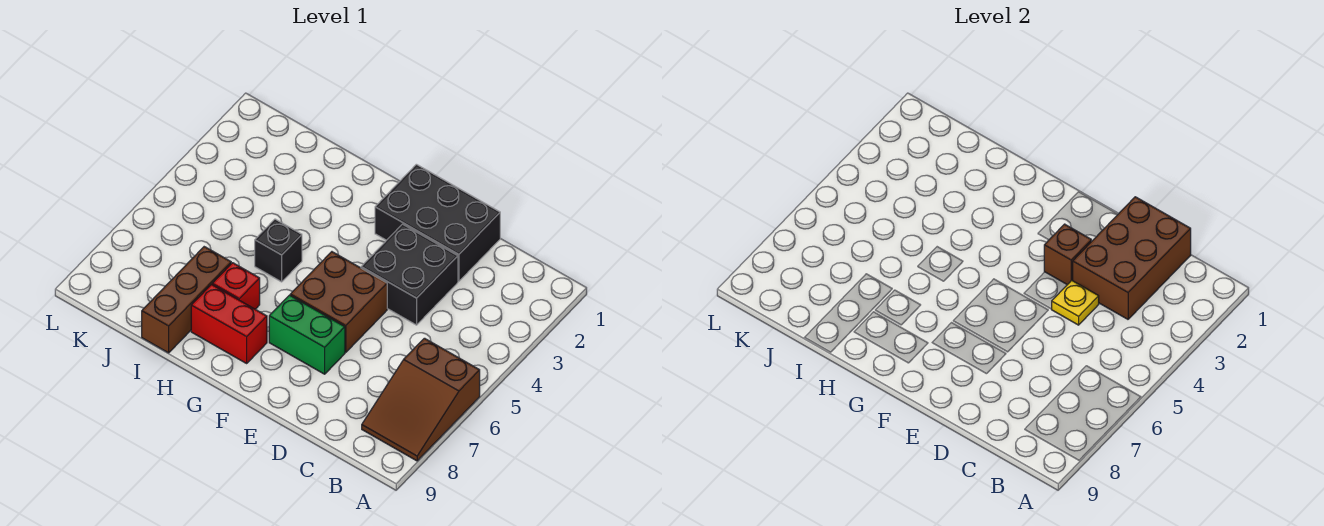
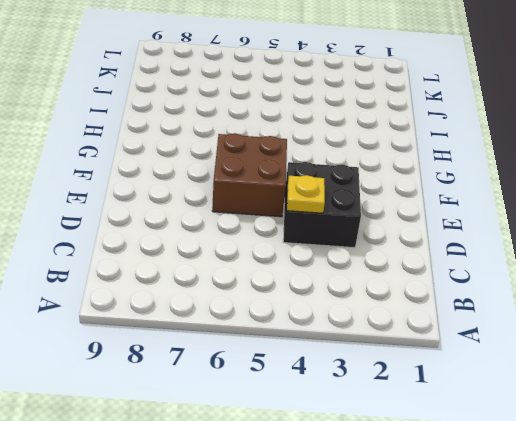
none -> brown slope A6:B8 level 1 top 6
none -> black brick D1:F2 level 1
none -> green brick E7:F7 level 1

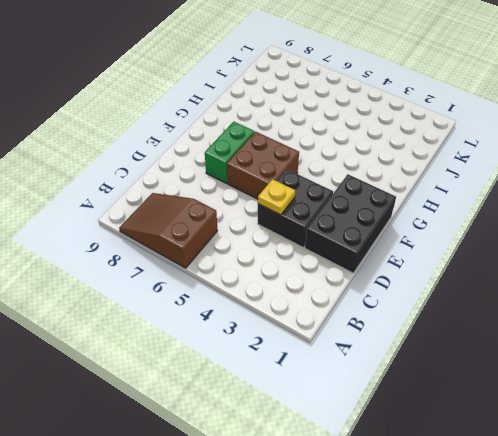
none -> red brick G8:H8 level 1
none -> black brick H5 level 1
none -> red brick H7 level 1

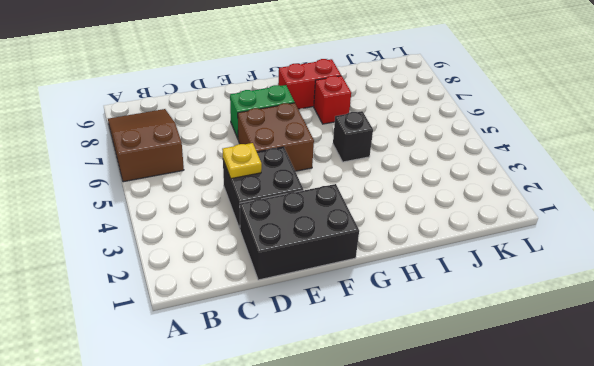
none -> brown brick I7:I9 level 1
none -> brown brick C1:D3 level 2
none -> brown brick E3 level 2

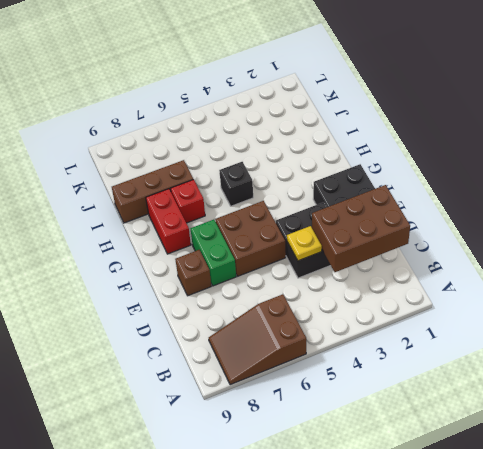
brown brick E8 level 1 -> brown brick E3 level 2

